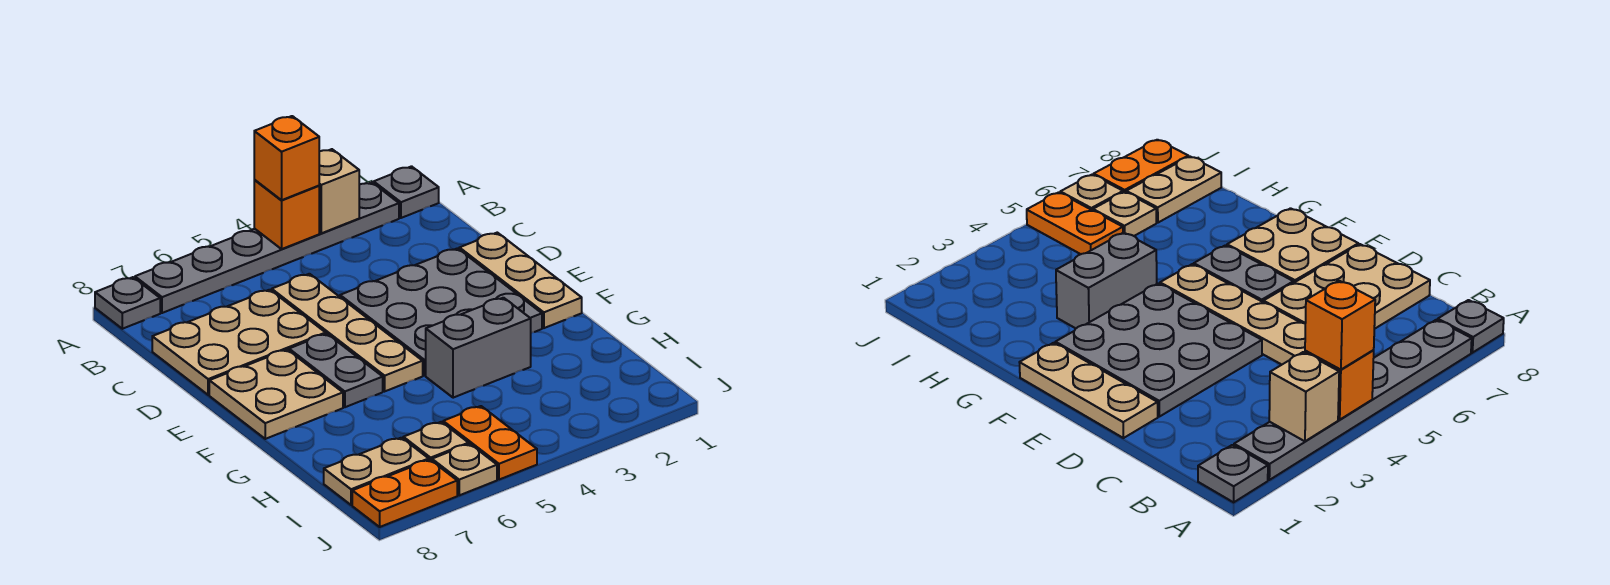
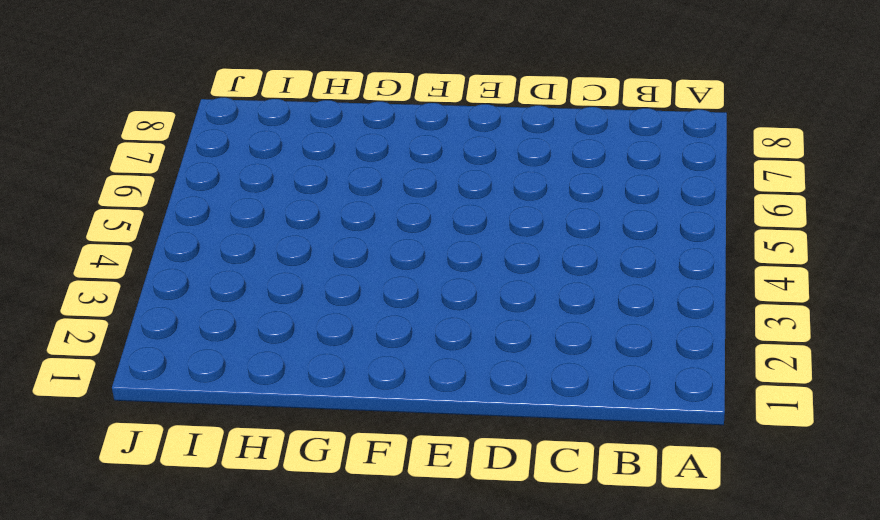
none -> grey plate A1 level 1
none -> grey plate A2:A7 level 1
none -> grey plate A8 level 1

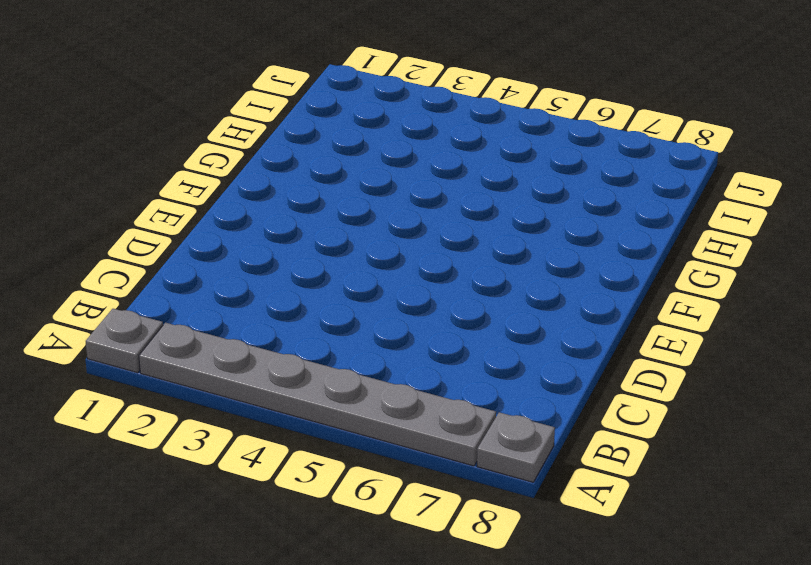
none -> tan plate C5:F5 level 1
none -> tan plate C6:D8 level 1
none -> tan plate D1:F1 level 1

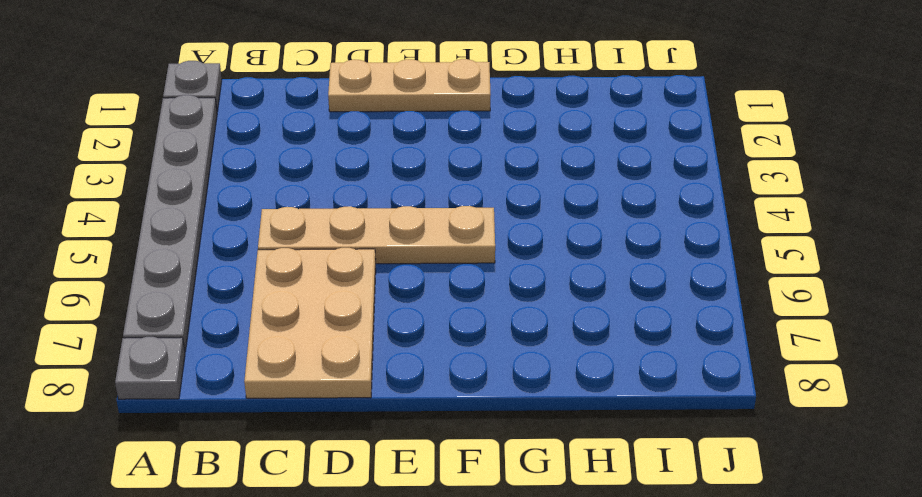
none -> grey plate D2:F4 level 1
none -> grey plate E6:F6 level 1
none -> tan plate E7:F8 level 1

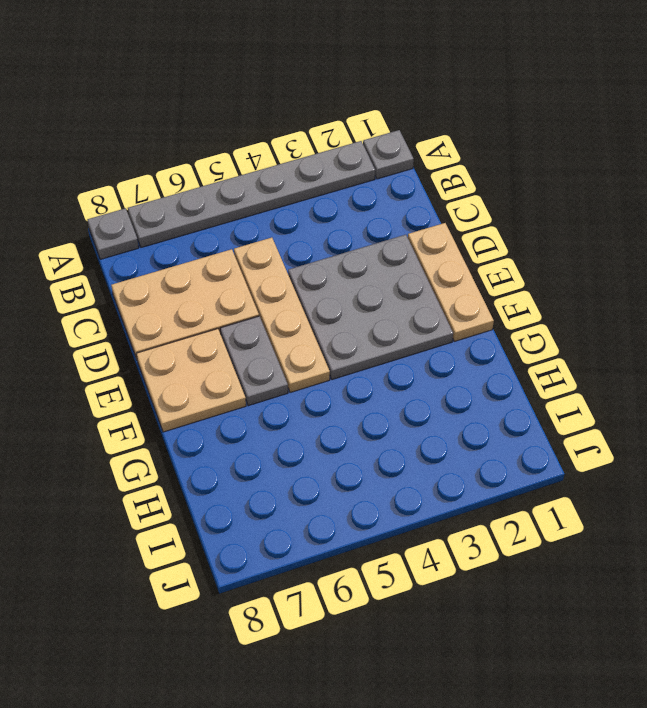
none -> grey brick G3:G4 level 1
none -> orange plate I5:J5 level 1
none -> tan plate I6 level 1

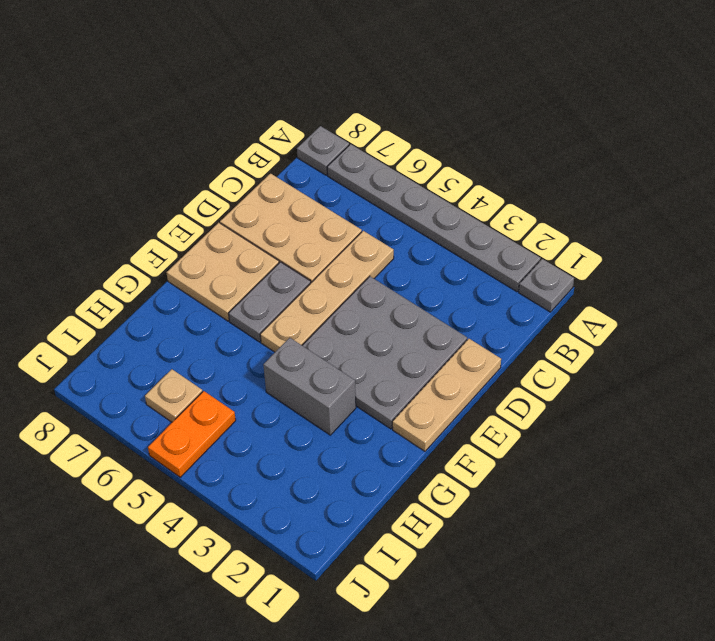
none -> tan plate I7:I8 level 1
none -> tan plate J6 level 1
none -> orange plate J7:J8 level 1

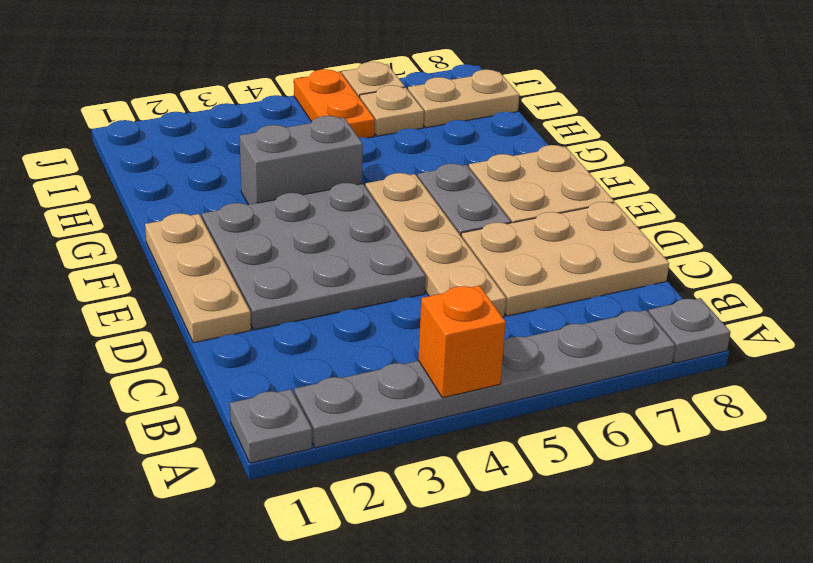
none -> orange plate J7:J8 level 1
none -> tan brick A3 level 2
none -> orange brick A4 level 3

